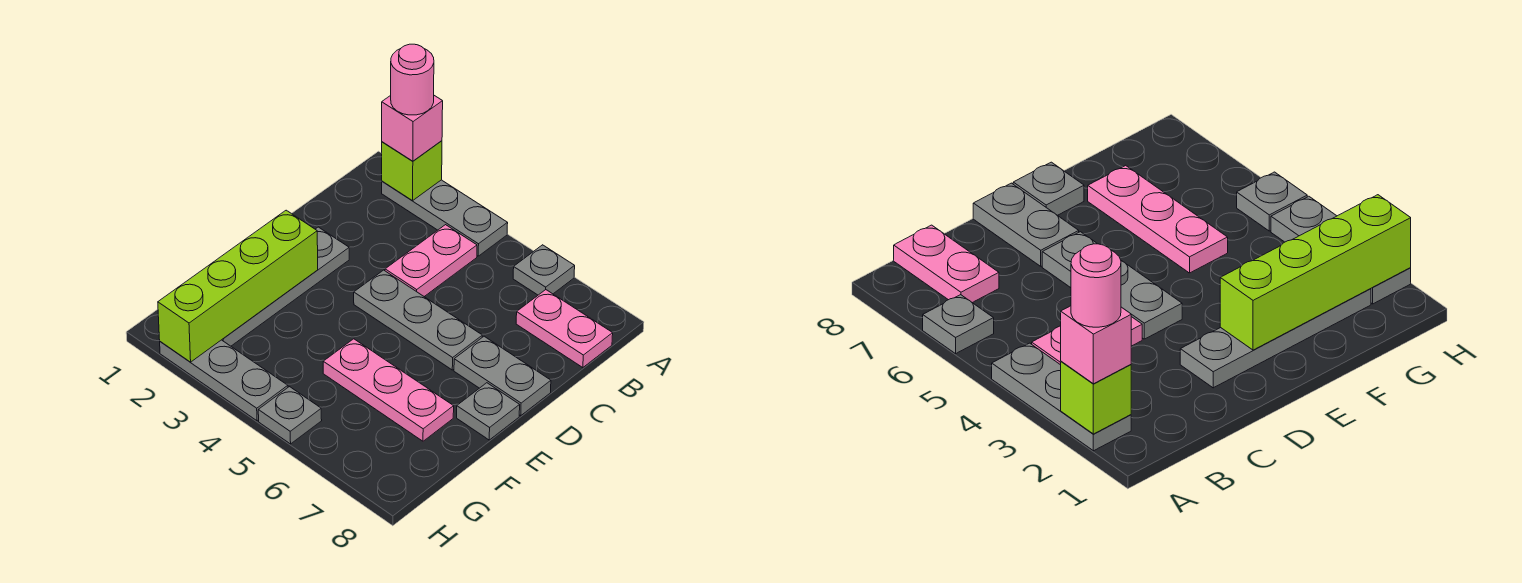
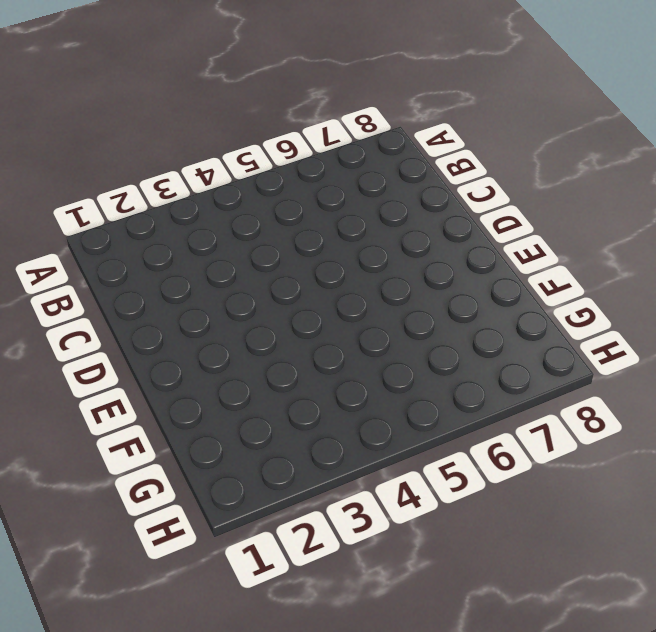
none -> grey plate A2:A4 level 1
none -> grey plate A6 level 1
none -> pink plate B4:C4 level 1

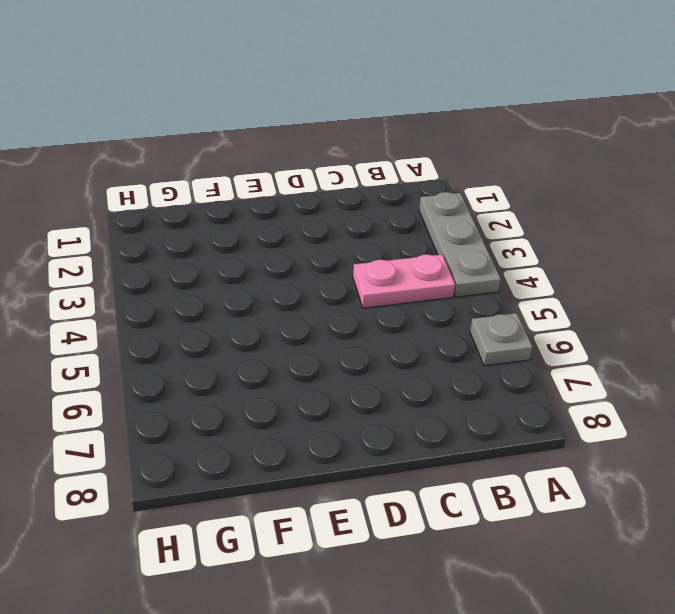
none -> pink plate B7:B8 level 1
none -> grey plate D2:G2 level 1
none -> grey plate D4:D6 level 1

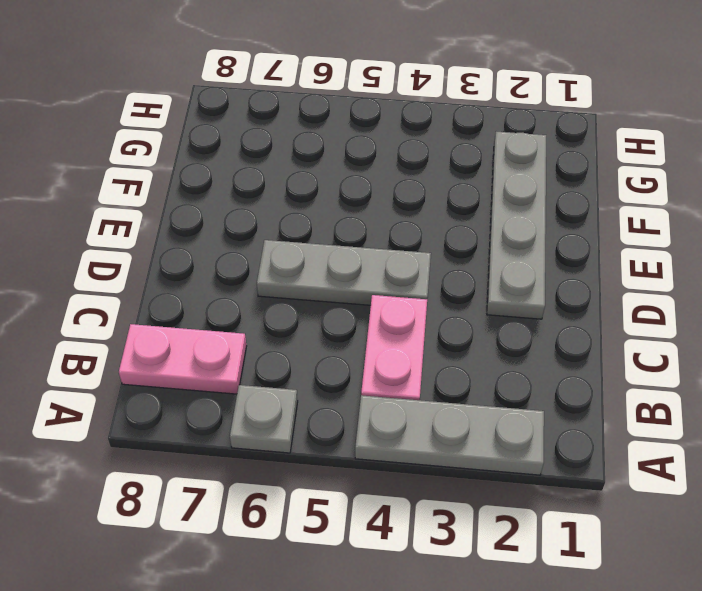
none -> grey plate D7:D8 level 1
none -> grey plate E8 level 1
none -> pink plate F5:F7 level 1

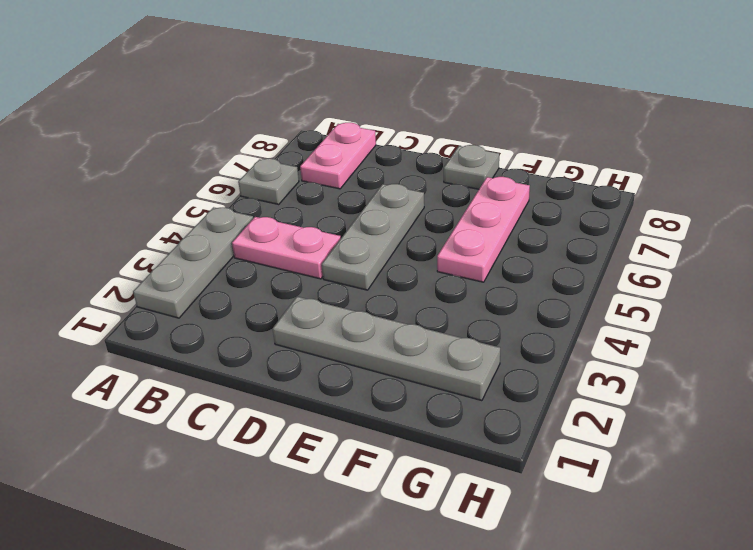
none -> grey plate D7:D8 level 1
none -> grey plate H2:H4 level 1
none -> grey plate H5 level 1

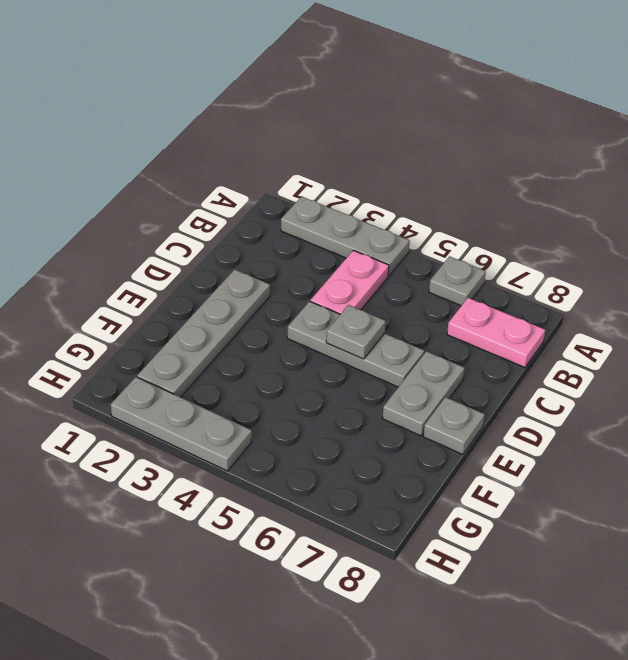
grey plate D5 level 2 -> grey plate H5 level 1
grey plate D7:E7 level 1 -> grey plate D7:D8 level 1
none -> pink plate F5:F7 level 1
none -> lime brick A2 level 2
none -> lime brick E2:H2 level 2

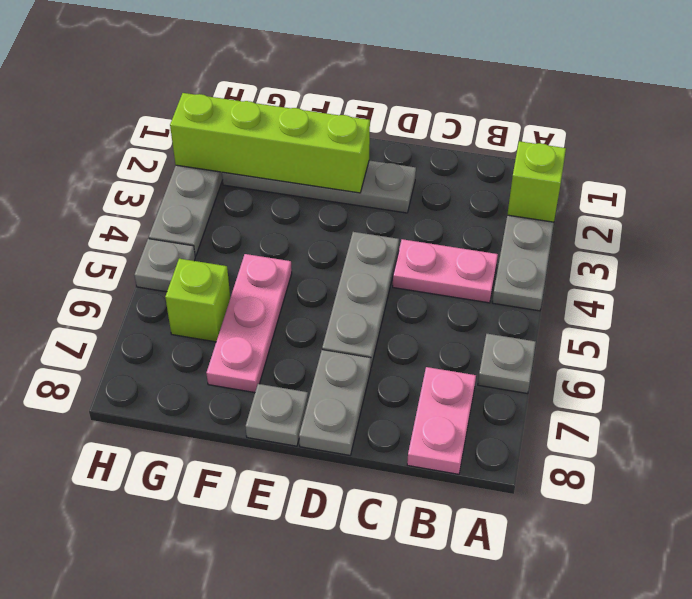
lime brick G6 level 1 -> none
none -> pink brick A2 level 3
none -> pink round brick A2 level 4

